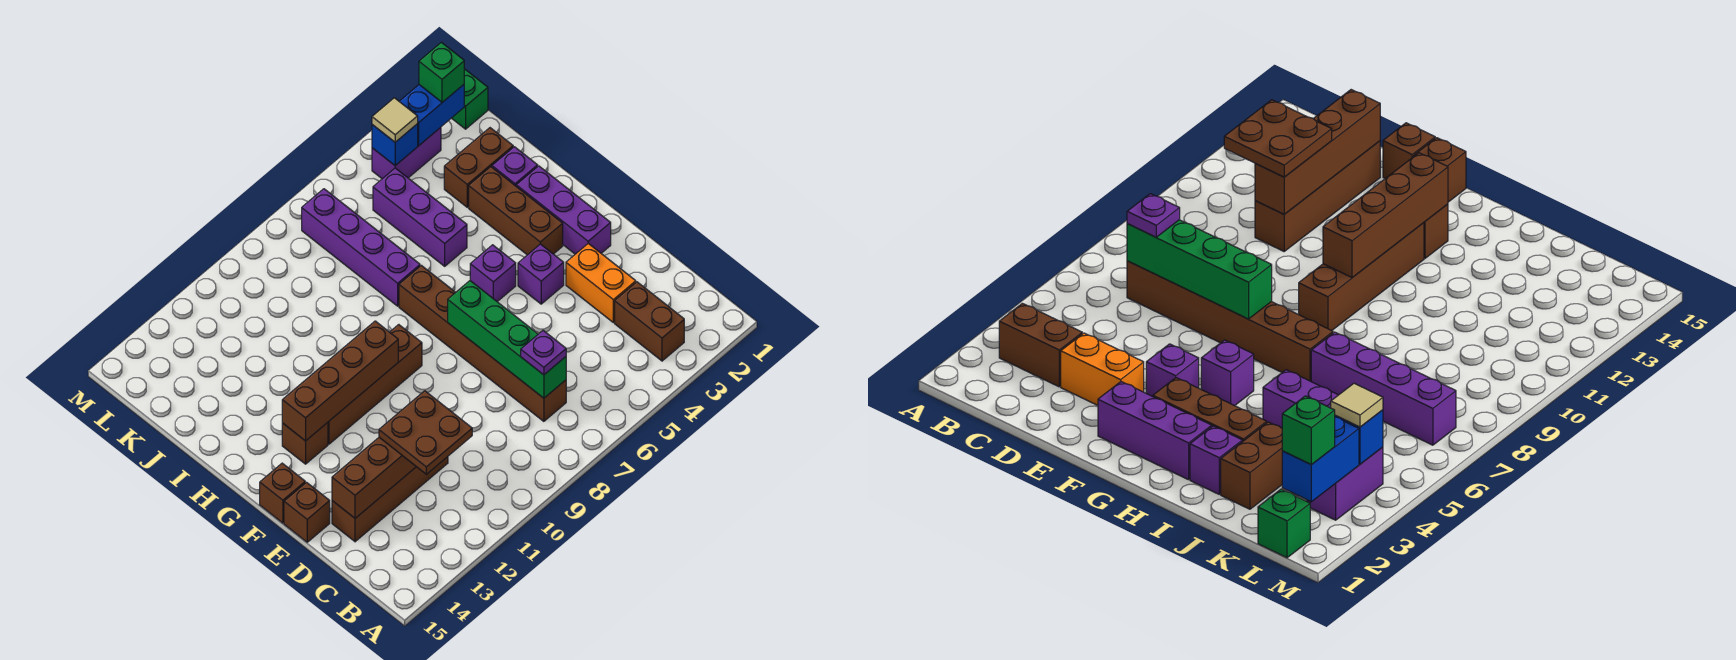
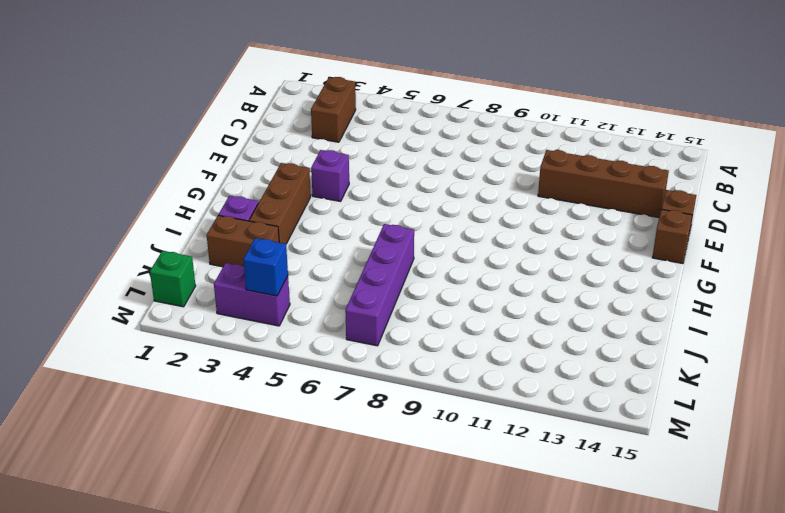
none -> brown brick C7:H7 level 1
none -> orange brick D3:E3 level 1
none -> purple brick F2:H2 level 1

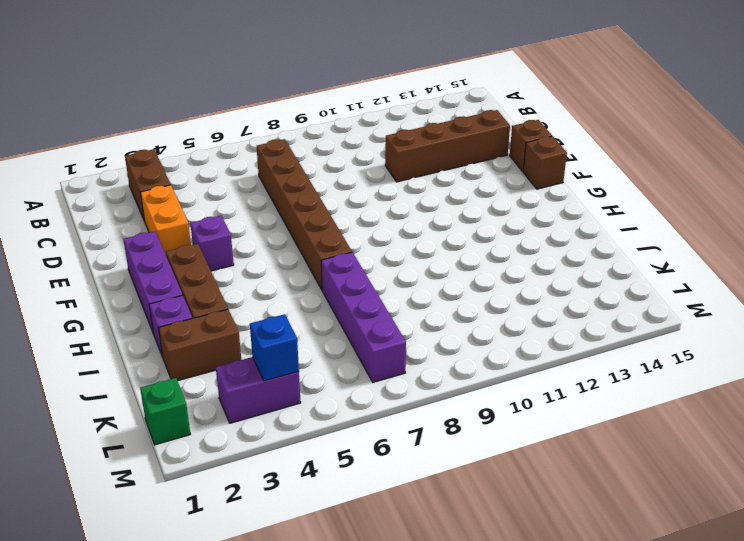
none -> purple brick G5 level 1
none -> brown brick G9:G12 level 1
none -> brown brick G13 level 1

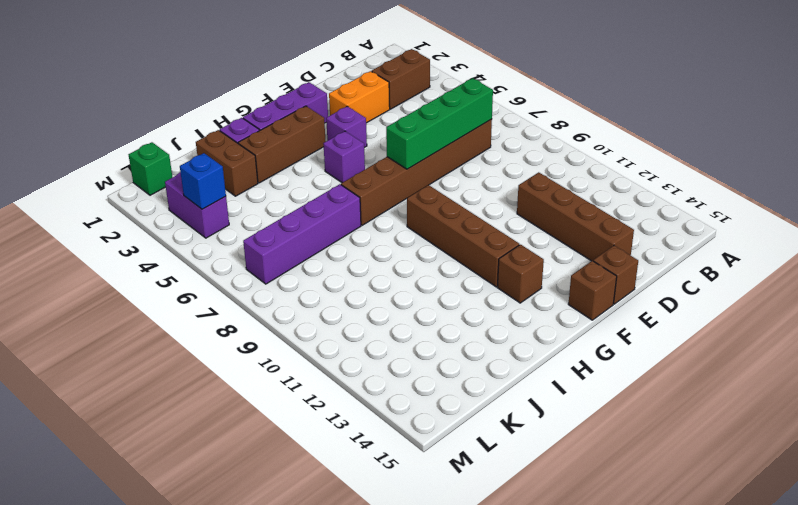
none -> purple brick I5:K5 level 1
none -> brown brick D11:D14 level 2
none -> brown brick G10:G13 level 2

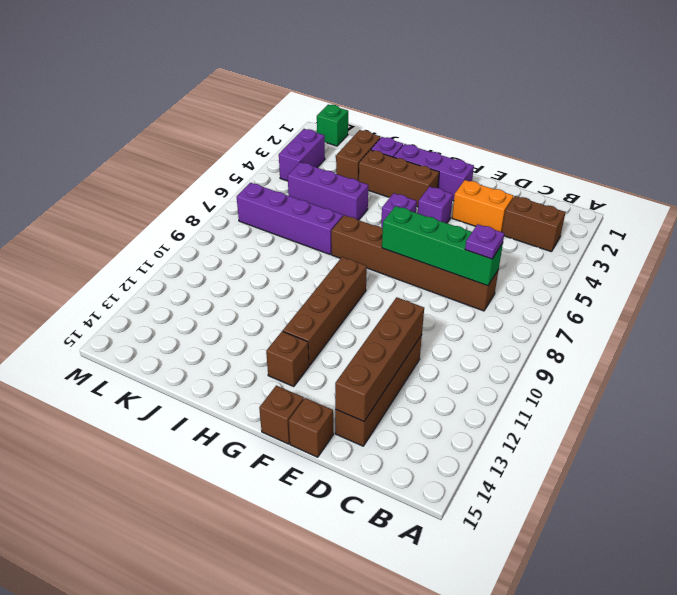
none -> brown brick G10:G13 level 2
none -> blue brick L2:L3 level 2
none -> blue brick L4 level 2

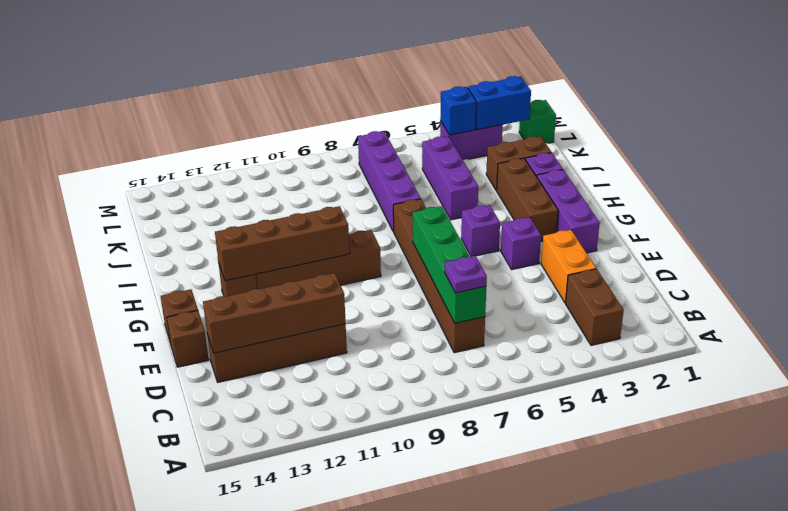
none -> brown plate C11:D12 level 3
none -> green brick L2 level 3
none -> tan tile L4 level 3

